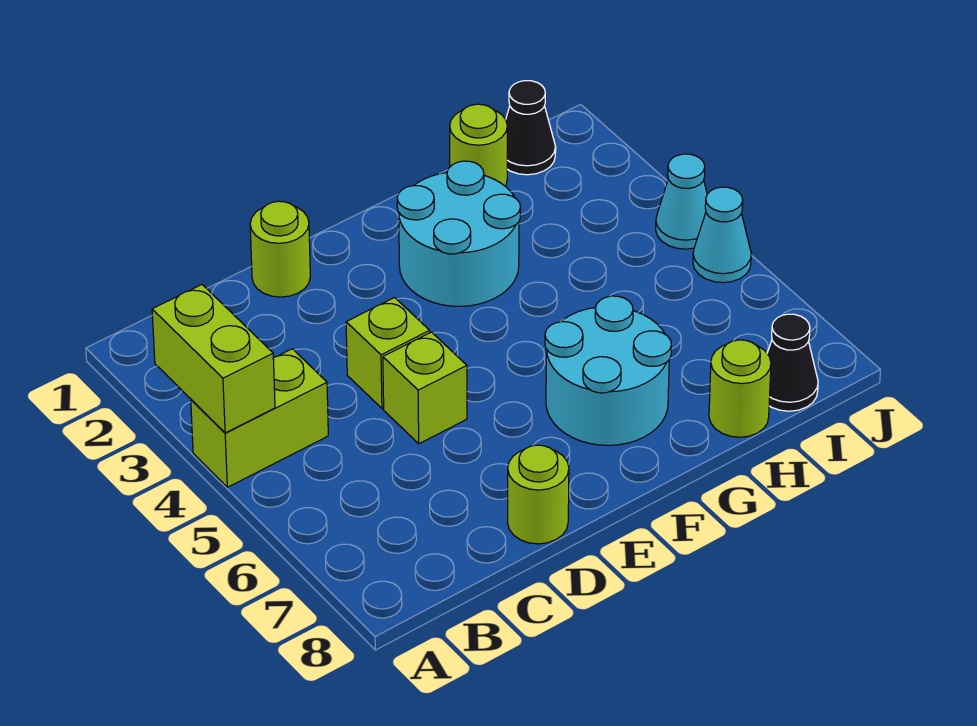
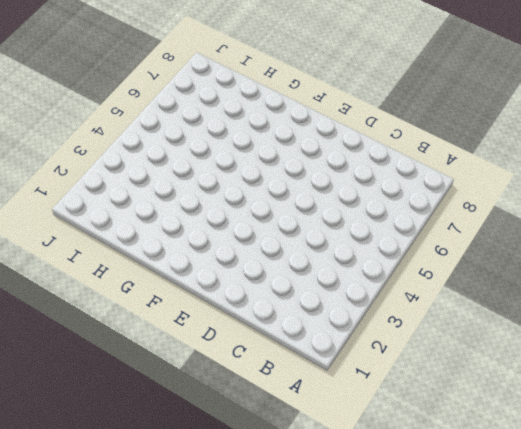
none -> lime brick A4:B4 level 1
none -> lime round brick D1 level 1
none -> lime brick D4 level 1

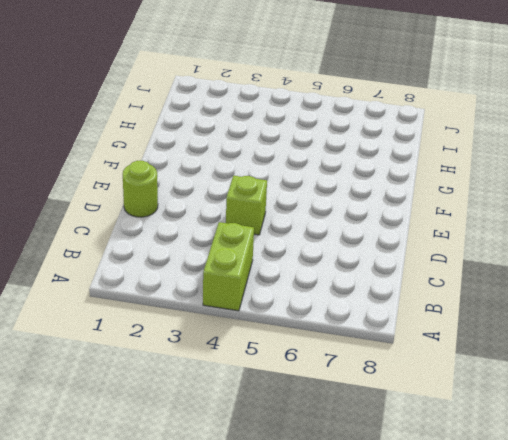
none -> lime brick D5 level 1
none -> lime round brick D8 level 1
none -> cyan round brick F2:G3 level 1

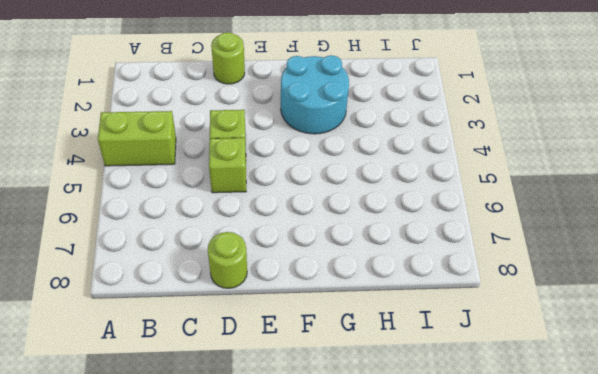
none -> cyan round brick F6:G7 level 1
none -> lime round brick H1 level 1
none -> lime round brick H8 level 1

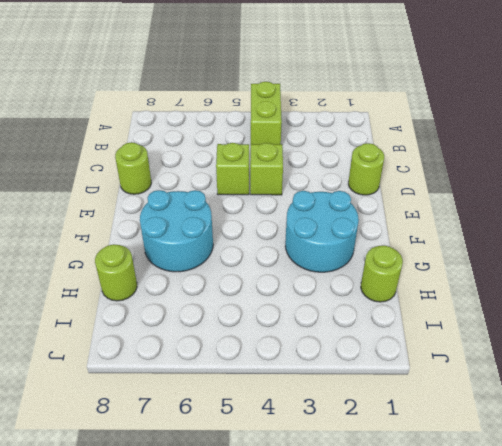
none -> black cone I1 level 1
none -> black cone I8 level 1
none -> cyan cone J4 level 1

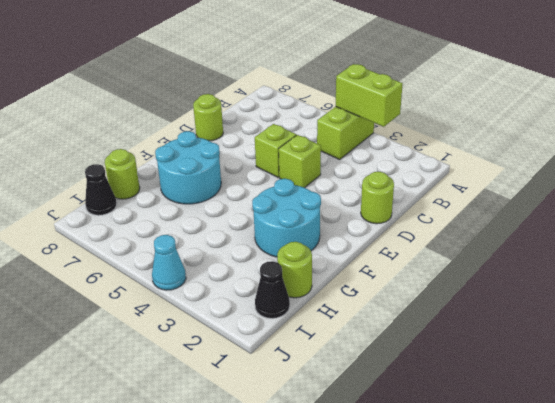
none -> cyan cone J5 level 1

